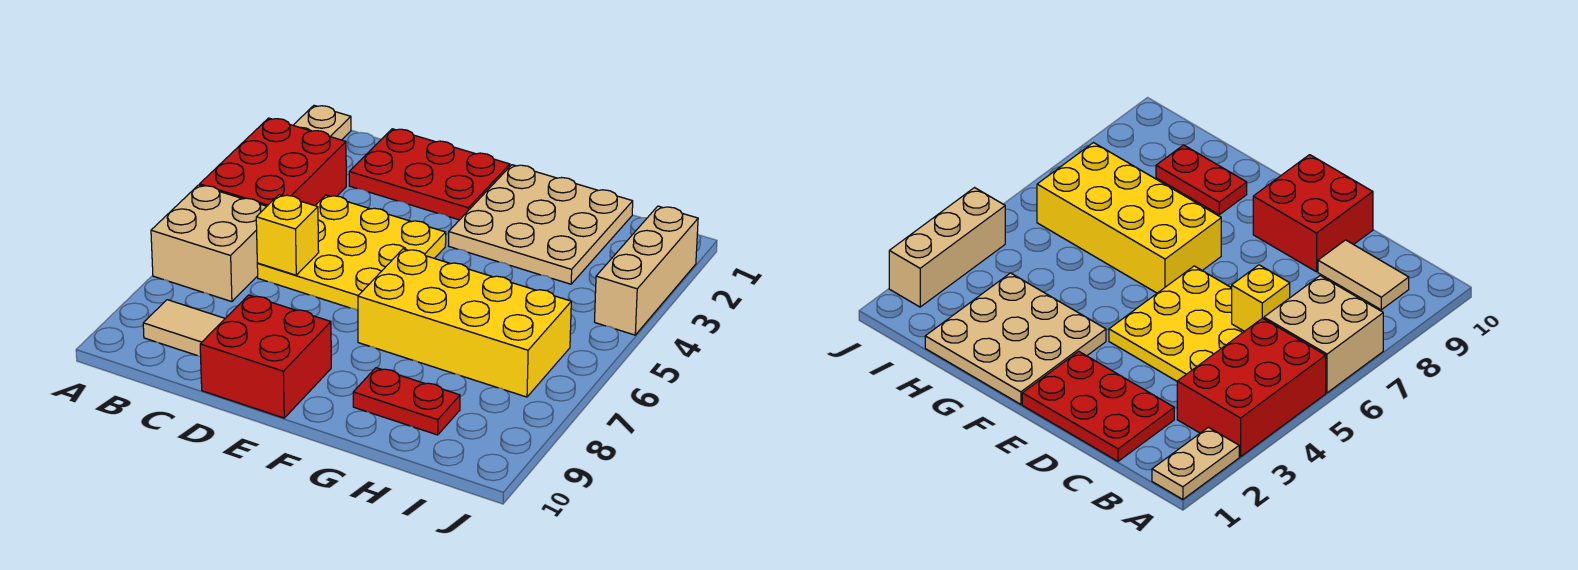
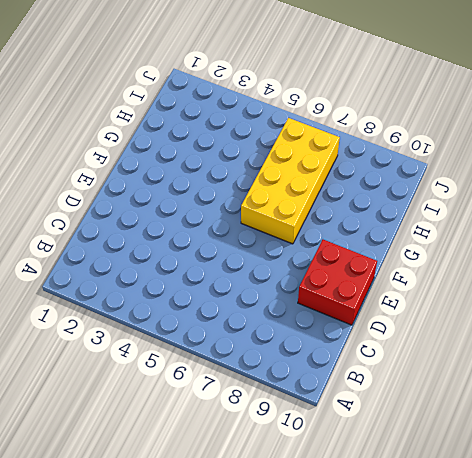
none -> tan plate A1:A2 level 1
none -> red brick A3:B5 level 1
none -> tan brick A6:B7 level 1

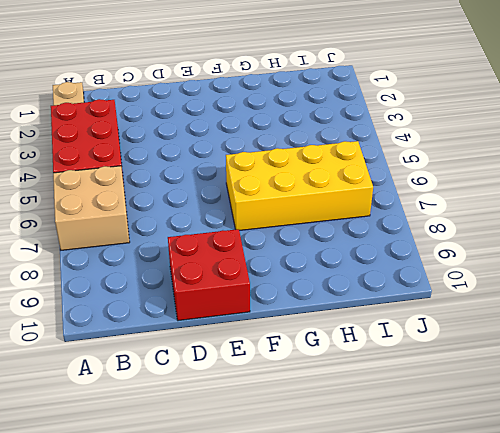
none -> tan tile B9:C9 level 1
none -> red plate C1:E2 level 1
none -> yellow plate C4:E6 level 1

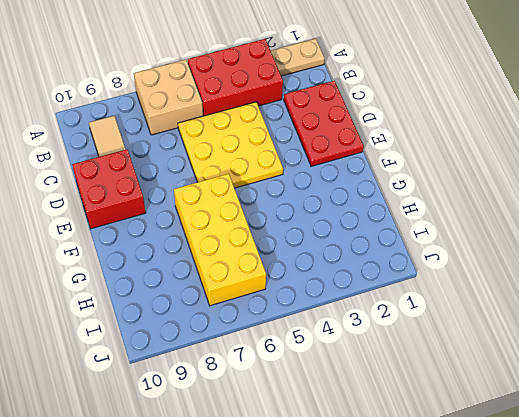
none -> tan plate F1:H3 level 1
none -> red plate G9:H9 level 1
none -> tan brick J2:J4 level 1

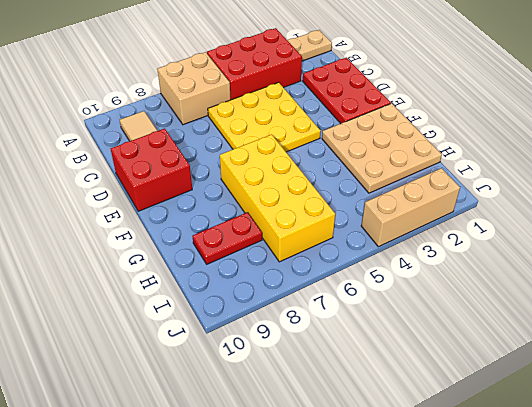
red plate H8:H9 level 1 -> red plate G9:H9 level 1
none -> yellow brick C6 level 2

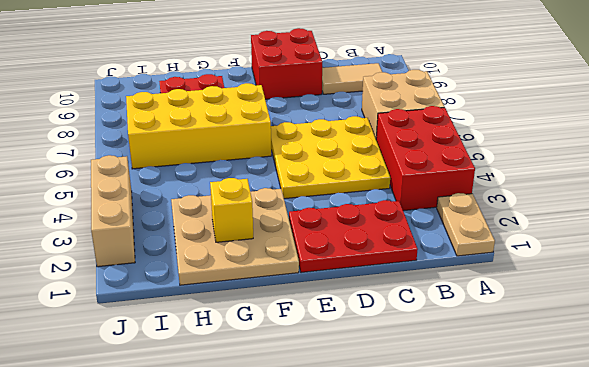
yellow brick G2 level 2 -> yellow brick C6 level 2

